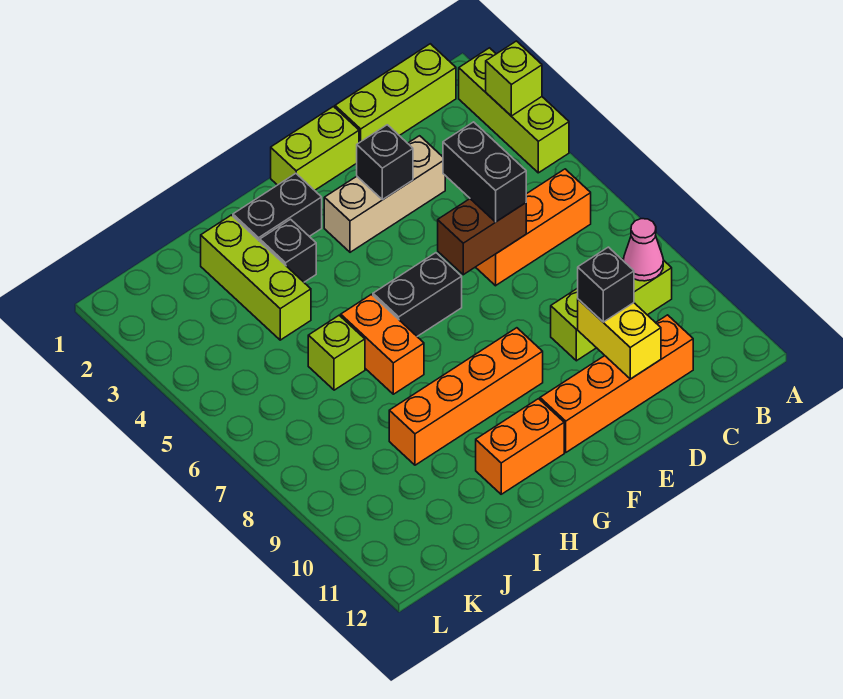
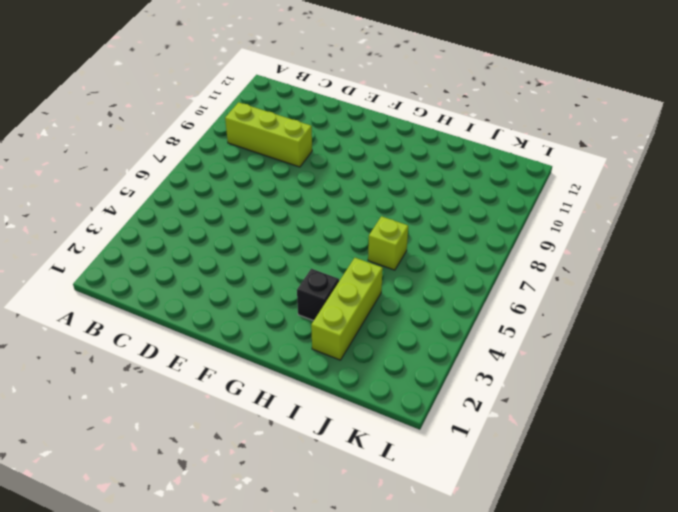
none -> lime brick A2:A4 level 1
none -> lime brick B1:D1 level 1
none -> orange brick B6:D6 level 1

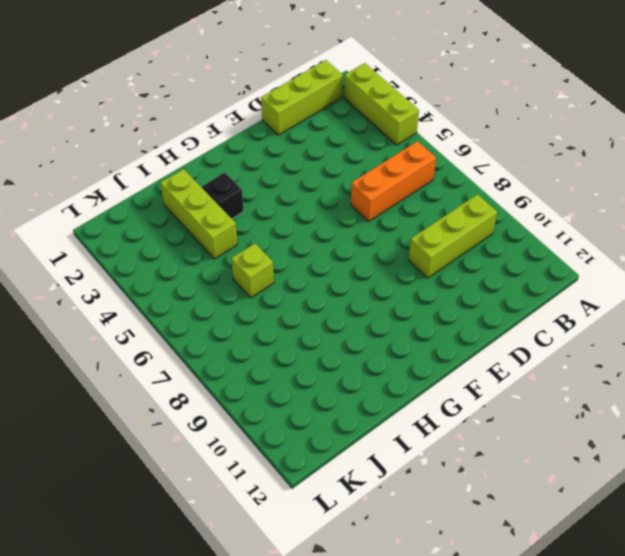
none -> orange brick C11:F11 level 1
none -> tan brick D3:F3 level 1
none -> lime brick E1:F1 level 1

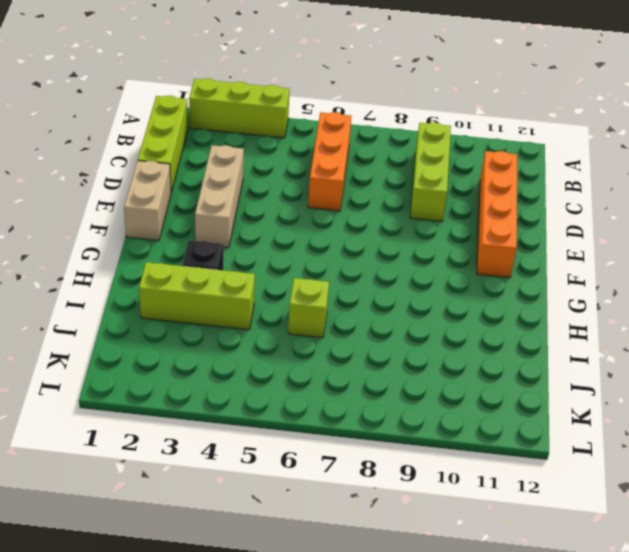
tan brick E1:F1 level 1 -> lime brick E1:F1 level 1
none -> black brick F6:G6 level 1
none -> orange brick F9:I9 level 1
none -> black brick G2:H2 level 1

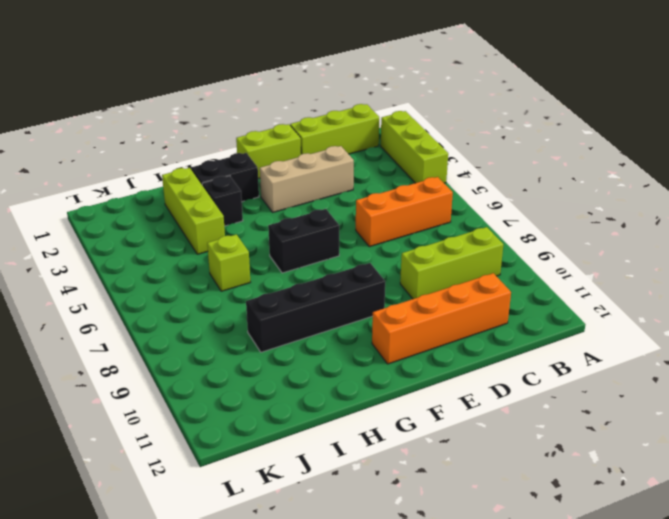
black brick F9:I9 level 1 -> orange brick F9:I9 level 1
none -> orange brick G11:H11 level 1
none -> orange brick H6:H7 level 1
none -> lime brick A3 level 2

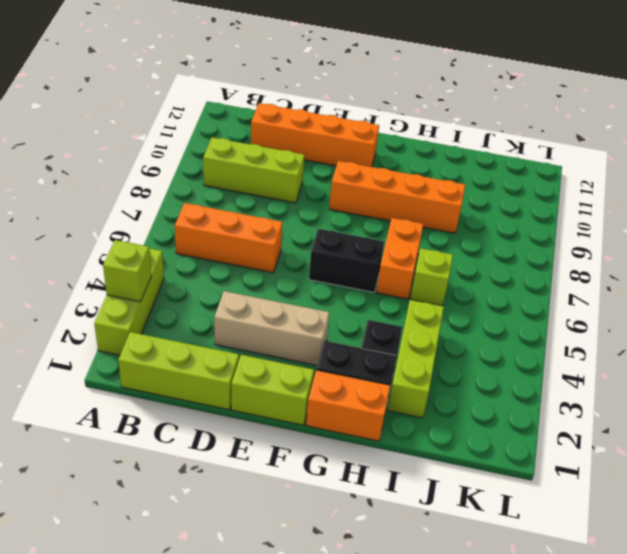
orange brick G1:H1 level 1 -> orange brick G11:H11 level 1
none -> pink cone B9 level 2
none -> brown brick D6:E6 level 2
none -> yellow brick D10:D11 level 2

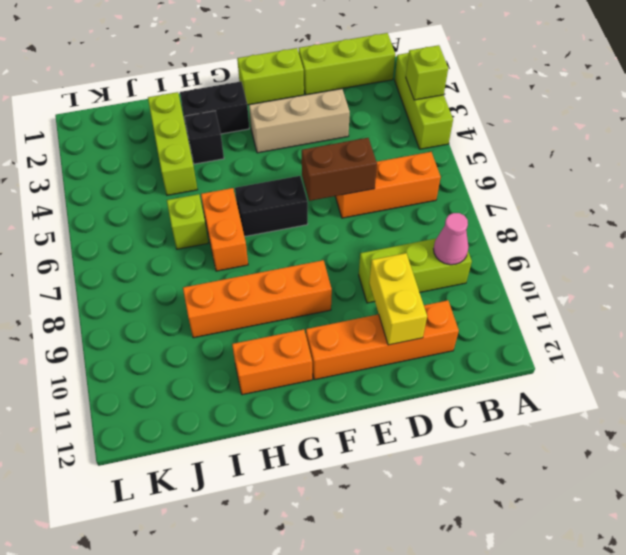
none -> black brick E3 level 2
none -> black brick D5:D6 level 3
none -> black brick D10 level 3

